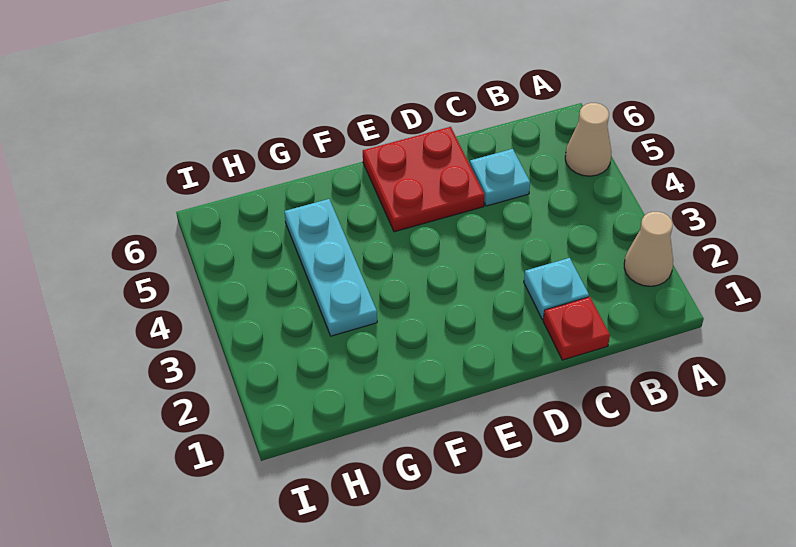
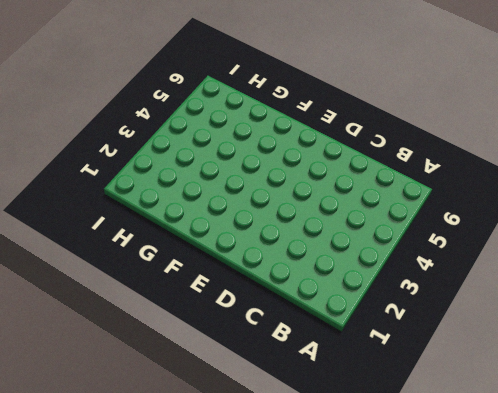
none -> tan cone A2 level 1
none -> tan cone A5 level 1

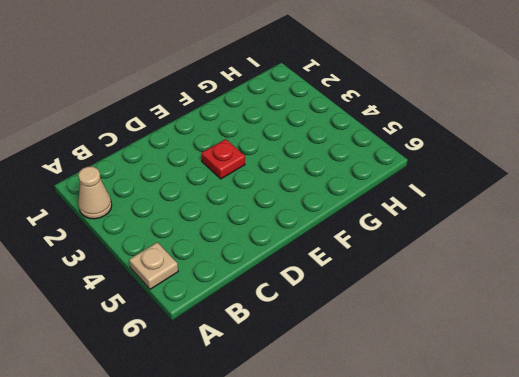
tan plate A5 level 1 -> tan cone A5 level 1
red plate E3 level 1 -> red plate C1 level 1
none -> cyan plate C2 level 1
none -> cyan plate C5 level 1

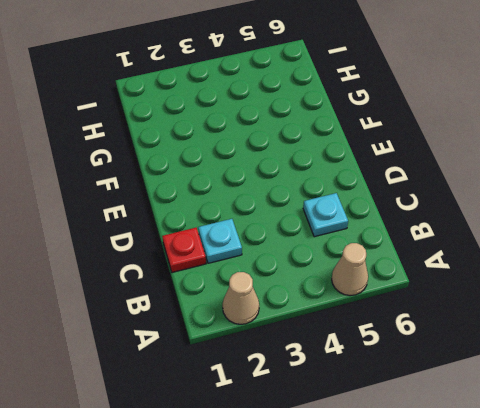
none -> red plate D5:E6 level 1
none -> cyan plate G3:G5 level 1

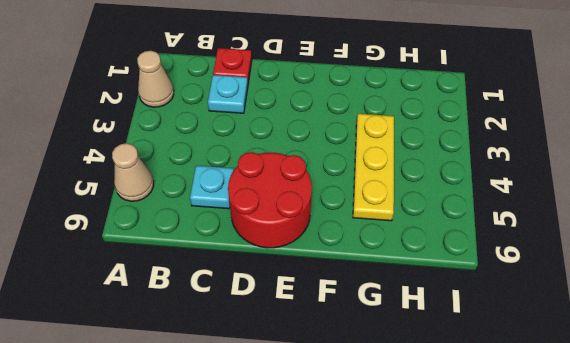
red round brick D5:E6 level 1 -> red plate D5:E6 level 1
yellow plate G3:G5 level 1 -> cyan plate G3:G5 level 1

